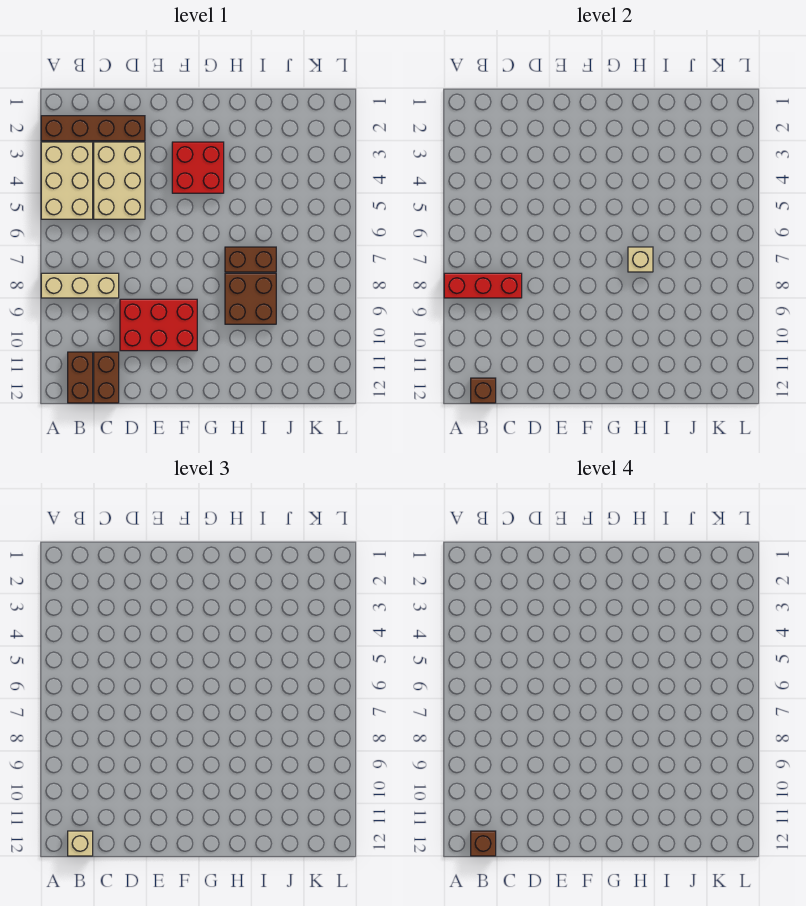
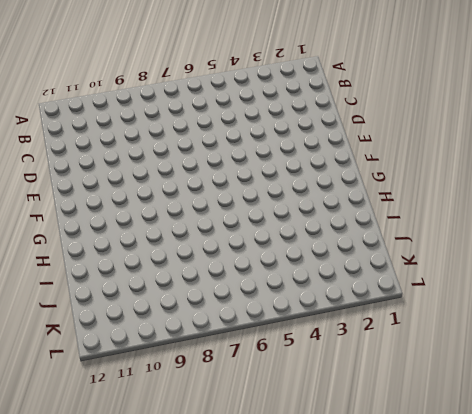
none -> brown brick A2:D2 level 1
none -> tan brick A3:B5 level 1
none -> tan brick A8:C8 level 1

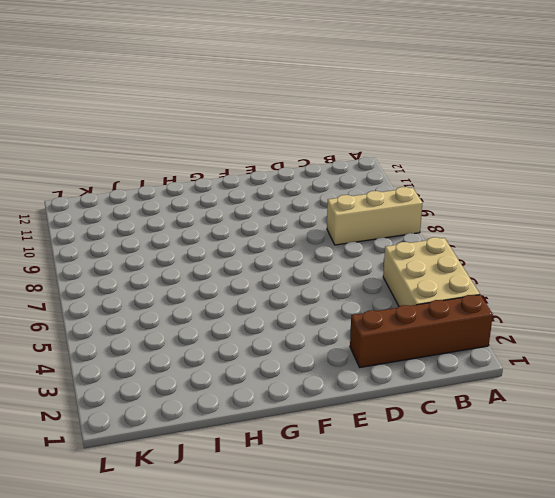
none -> brown brick B11:B12 level 1
none -> tan brick C3:D5 level 1
none -> brown brick C11:C12 level 1

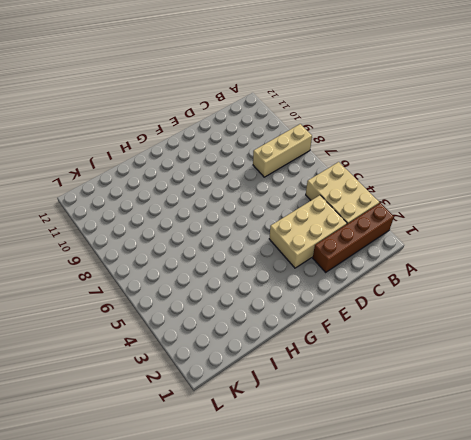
tan brick C3:E4 level 1 -> tan brick C3:D5 level 1
none -> brown brick B11:B12 level 1
none -> brown brick C11:C12 level 1
none -> red brick D9:F10 level 1

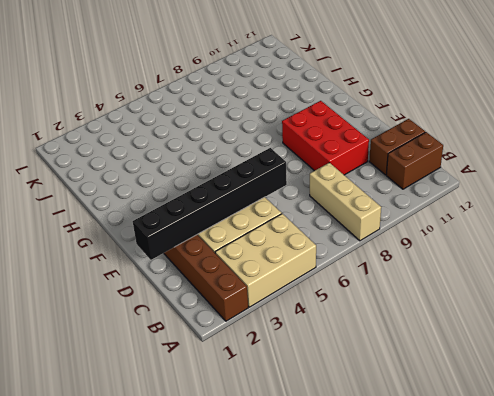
black brick D1:D6 level 2 -> none
none -> red brick F3:G4 level 1
none -> brown brick H7:I7 level 1
none -> brown brick H8:I9 level 1

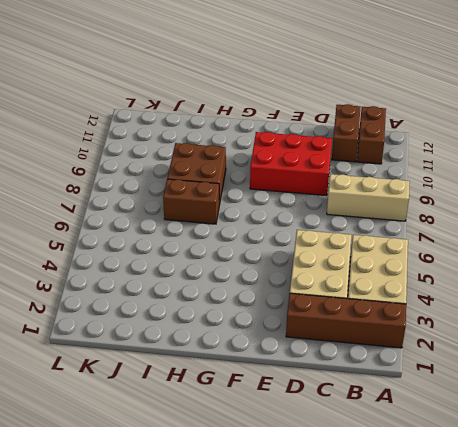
none -> red brick F3:G4 level 1
none -> red brick A8:C8 level 2
none -> brown brick B12 level 2

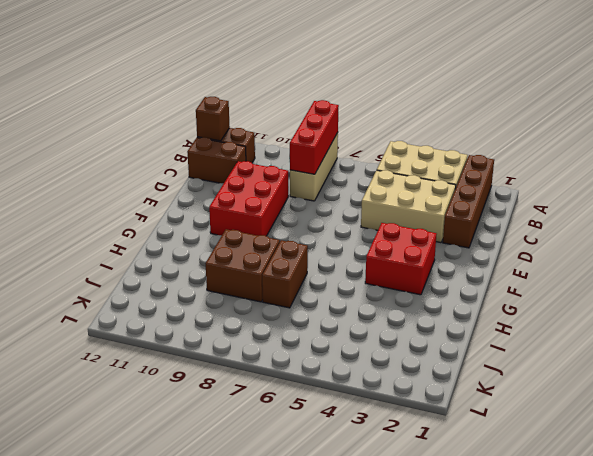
none -> tan brick H7 level 2
none -> tan brick B12 level 3
none -> brown brick B12 level 4

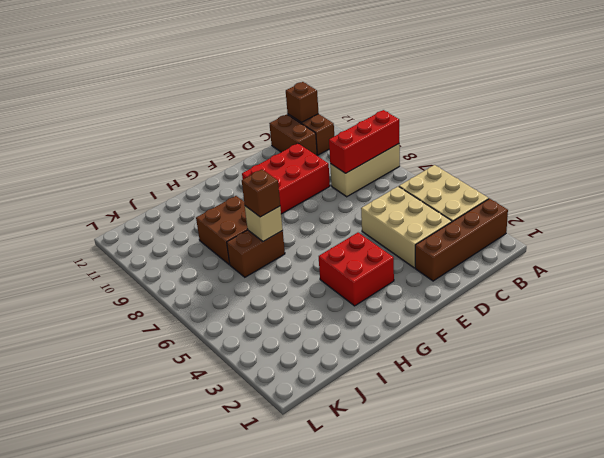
brown brick H7 level 3 -> brown brick B12 level 4
none -> tan brick B12 level 3

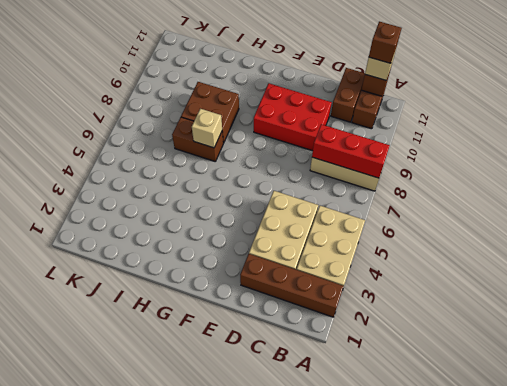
none -> red brick F3:G4 level 1

